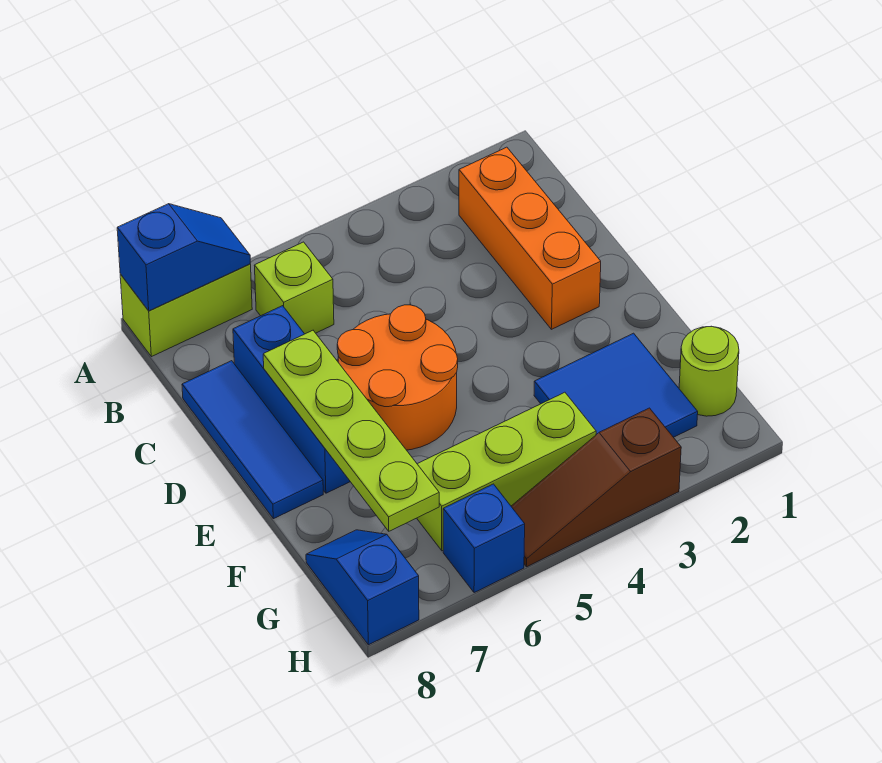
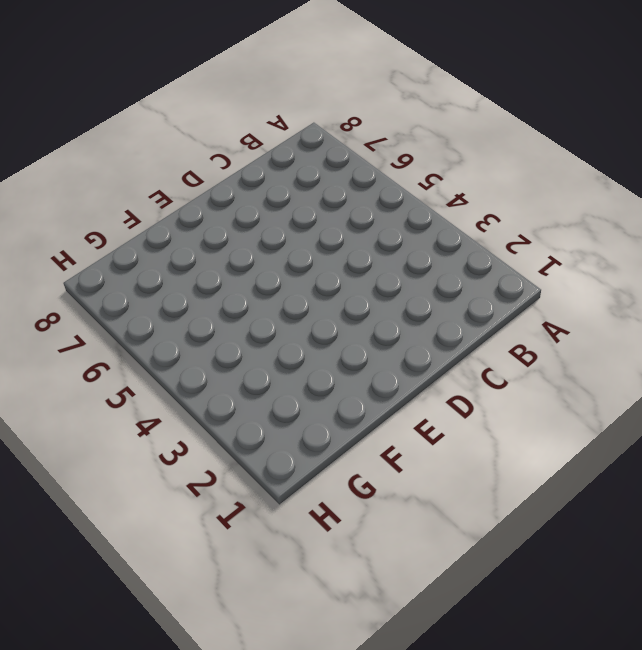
none -> lime brick A7:A8 level 1
none -> orange brick B2:D2 level 1
none -> lime brick B6 level 1

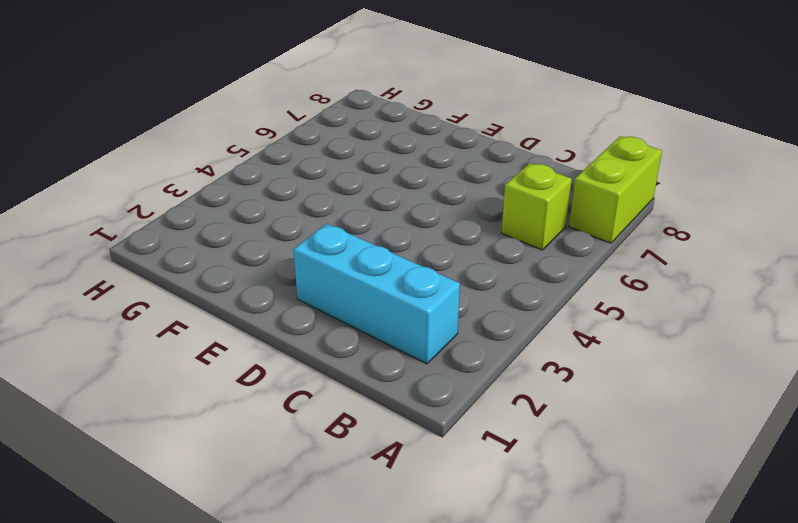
cyan brick B2:D2 level 1 -> orange brick B2:D2 level 1
none -> blue brick C7:E7 level 1
none -> blue tile C8:E8 level 1
none -> orange round brick D5:E6 level 1

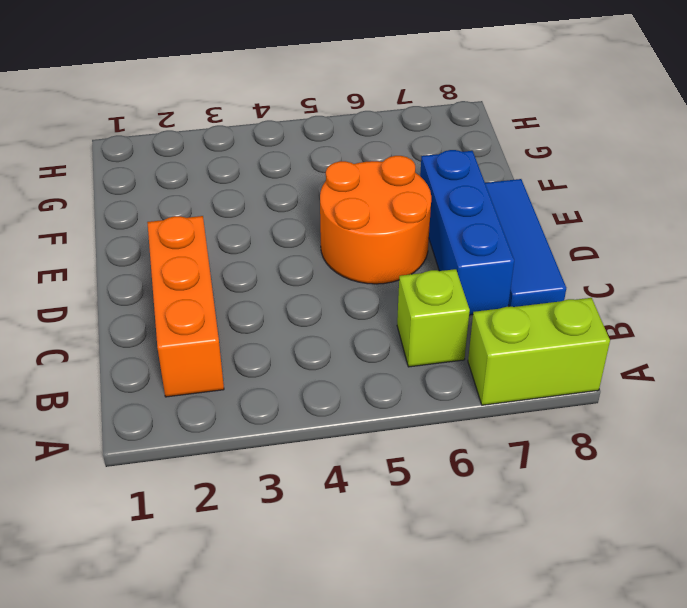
none -> blue tile F2:G3 level 1
none -> lime round brick G1 level 1
none -> lime brick G4:G6 level 1

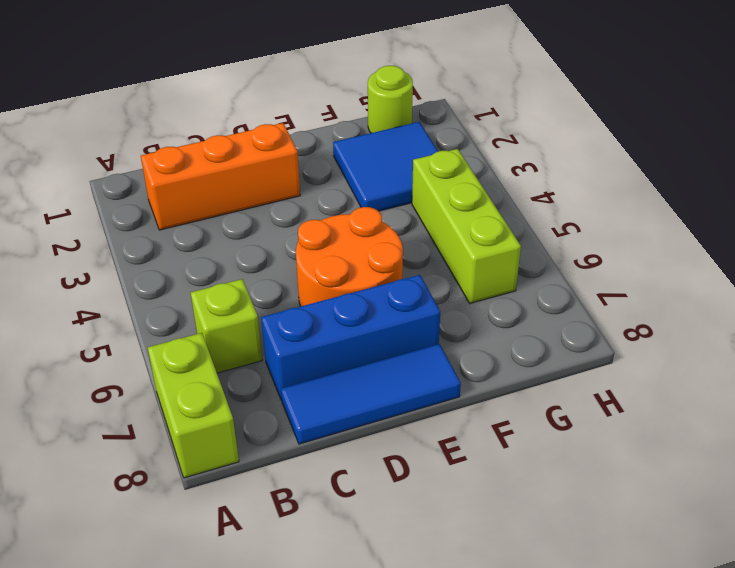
none -> blue slope G8:H8 level 1 top H
none -> brown slope H3:H5 level 1 top 3
none -> blue brick H6 level 1

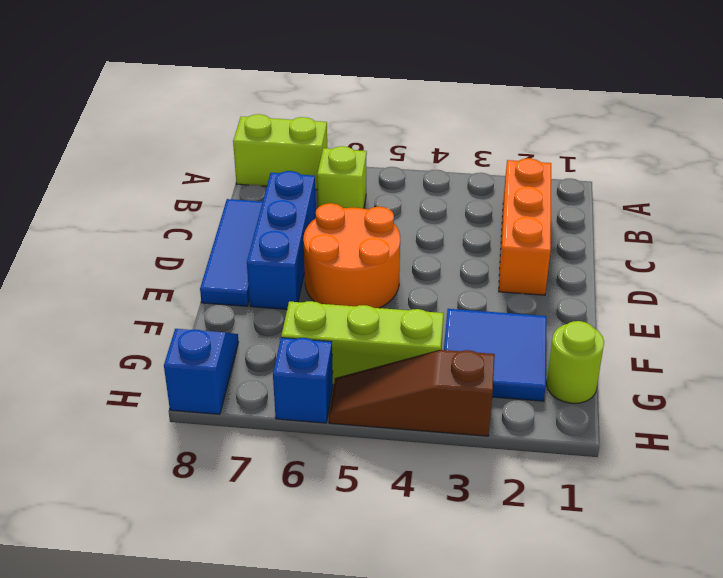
none -> blue slope A7:A8 level 2 top 8
none -> lime plate D7:G7 level 2

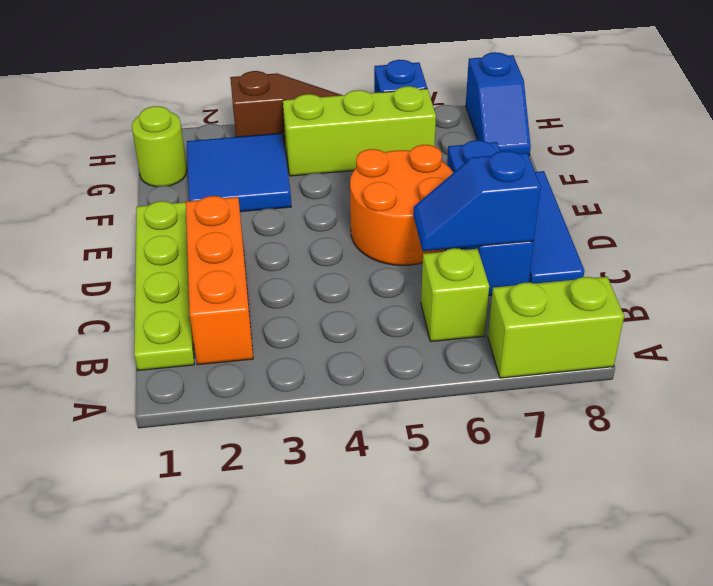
lime plate B1:E1 level 1 -> lime plate D7:G7 level 2
blue slope C6:C7 level 2 top 7 -> blue slope A7:A8 level 2 top 8

